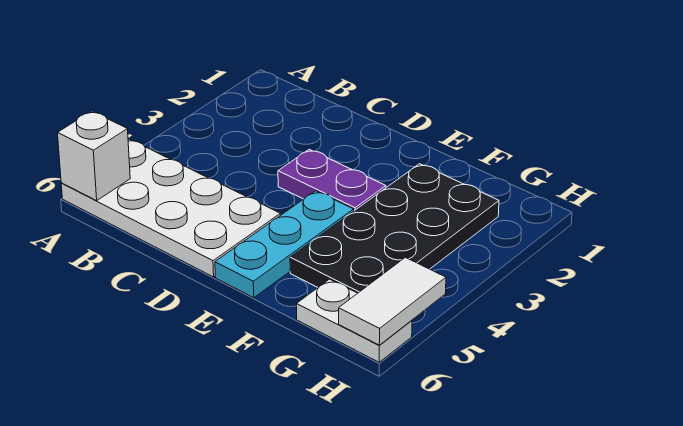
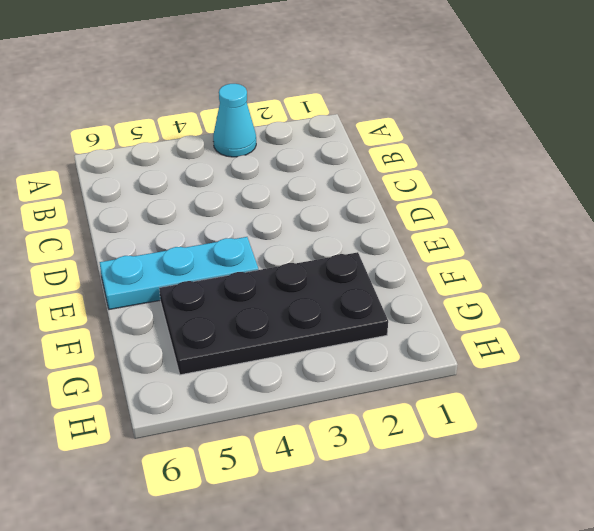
cyan cone A3 level 1 -> none
none -> white plate A5:D6 level 1
none -> purple plate D3:E3 level 1

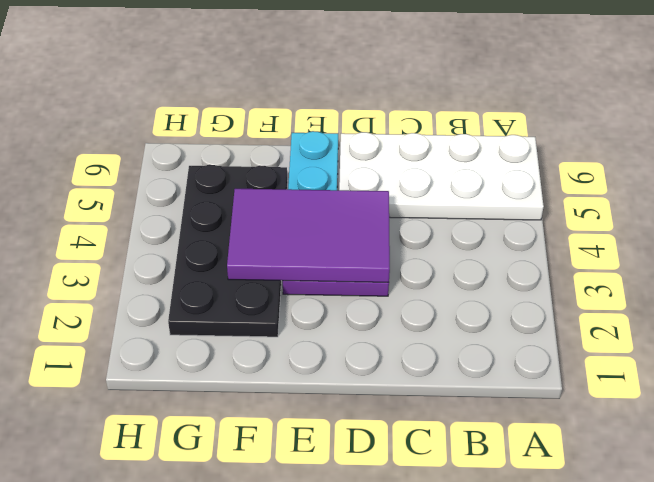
purple tile D3:F4 level 2 -> none
none -> white plate G6:H6 level 1
none -> white brick A6 level 2

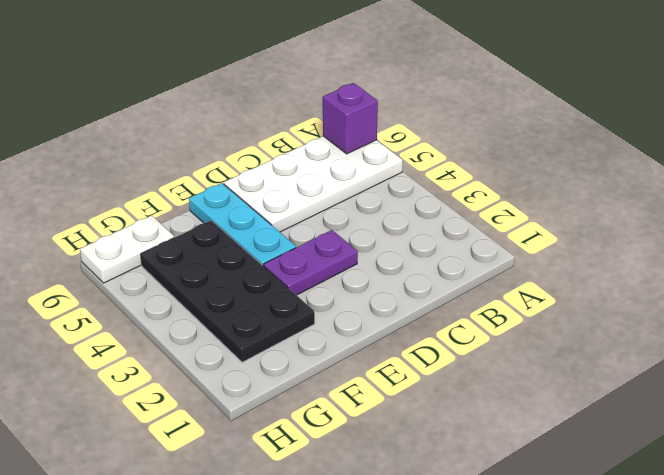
purple brick A6 level 2 -> white brick A6 level 2
none -> white tile H5:H6 level 2

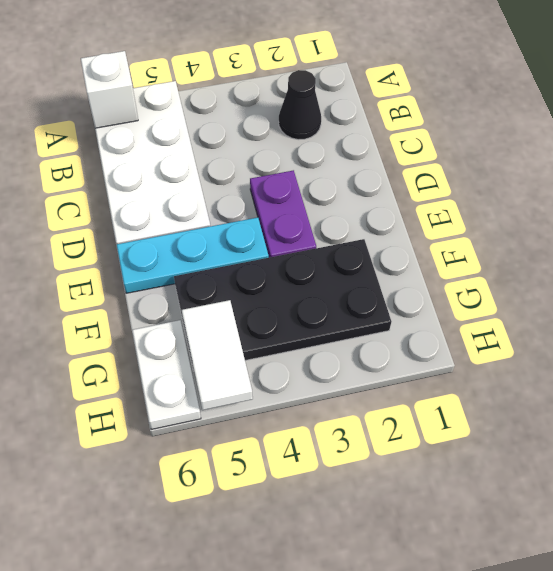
black cone B2 level 1 -> none
white tile G5:H5 level 2 -> white tile H5:H6 level 2

